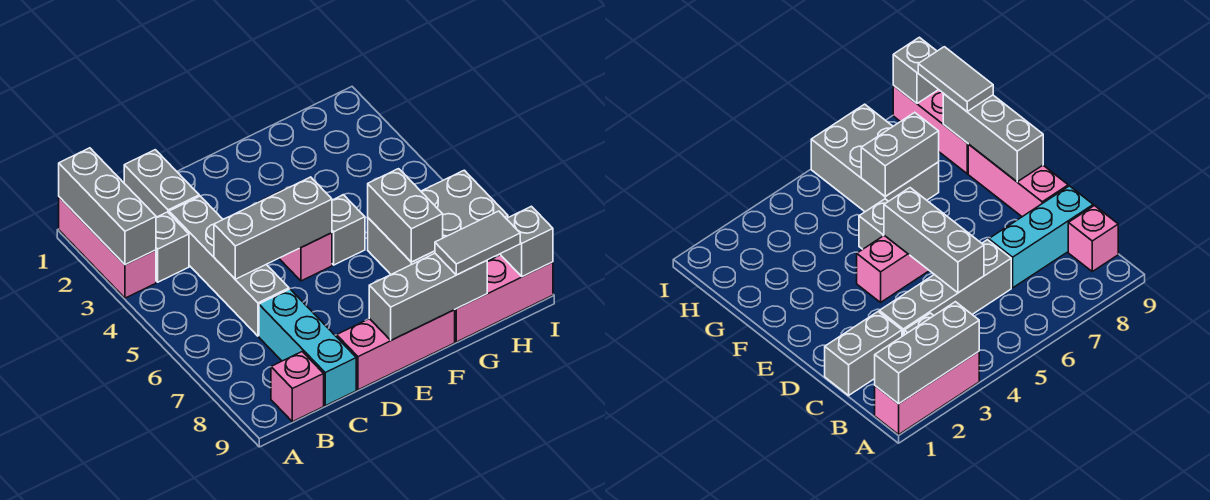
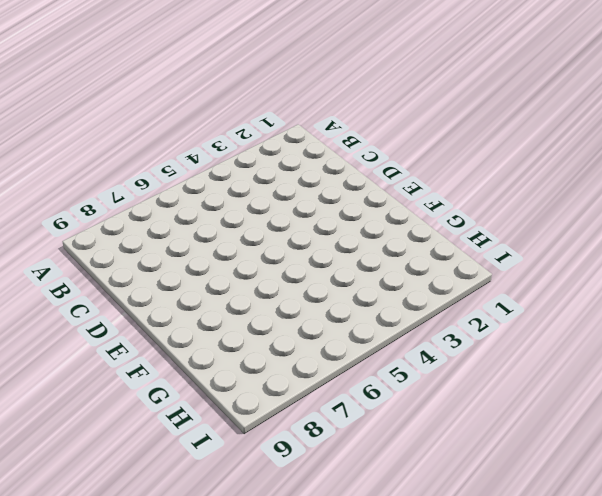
none -> pink brick A1:A3 level 1
none -> grey brick B3 level 1
none -> pink brick B9 level 1

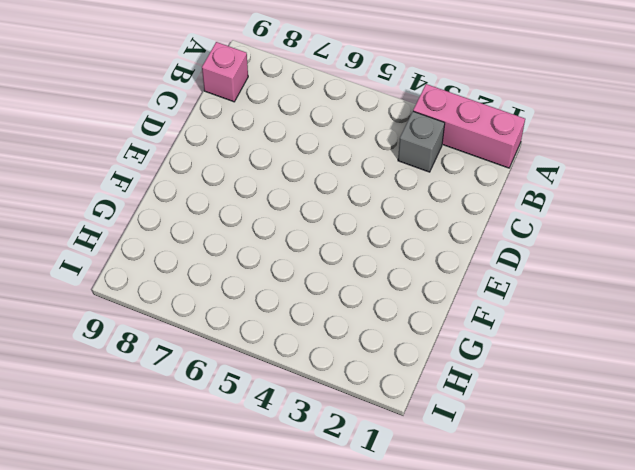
none -> grey brick C1:C2 level 1
none -> grey brick C3:C6 level 1
none -> cyan brick C7:C9 level 1

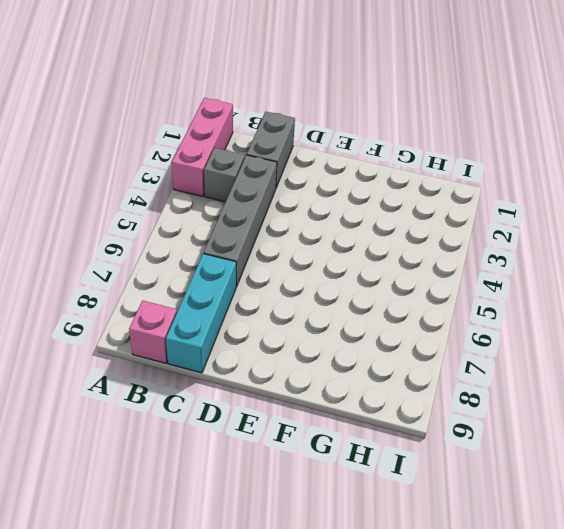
none -> pink brick D9:F9 level 1
none -> pink brick E4:E5 level 1
none -> grey brick F5 level 1

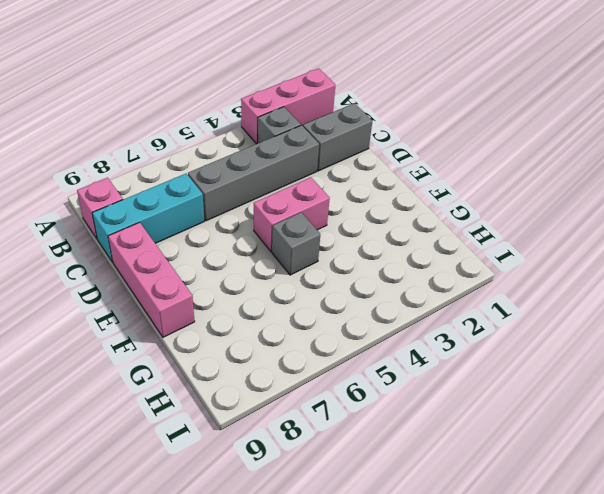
none -> grey brick G6:I7 level 1
none -> pink brick G9:I9 level 1
none -> grey brick A1:A3 level 2

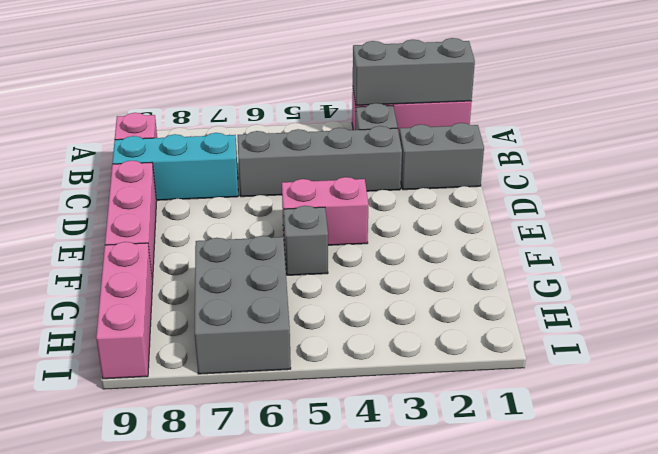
none -> grey brick C5:E5 level 2
none -> grey brick E9:G9 level 2
none -> grey brick G6:G7 level 2

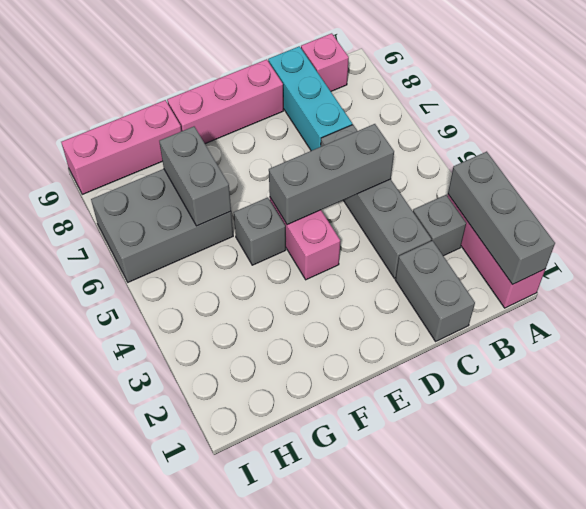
none -> grey brick E9:G9 level 2
none -> grey brick I9 level 2
none -> grey tile G9:H9 level 3

